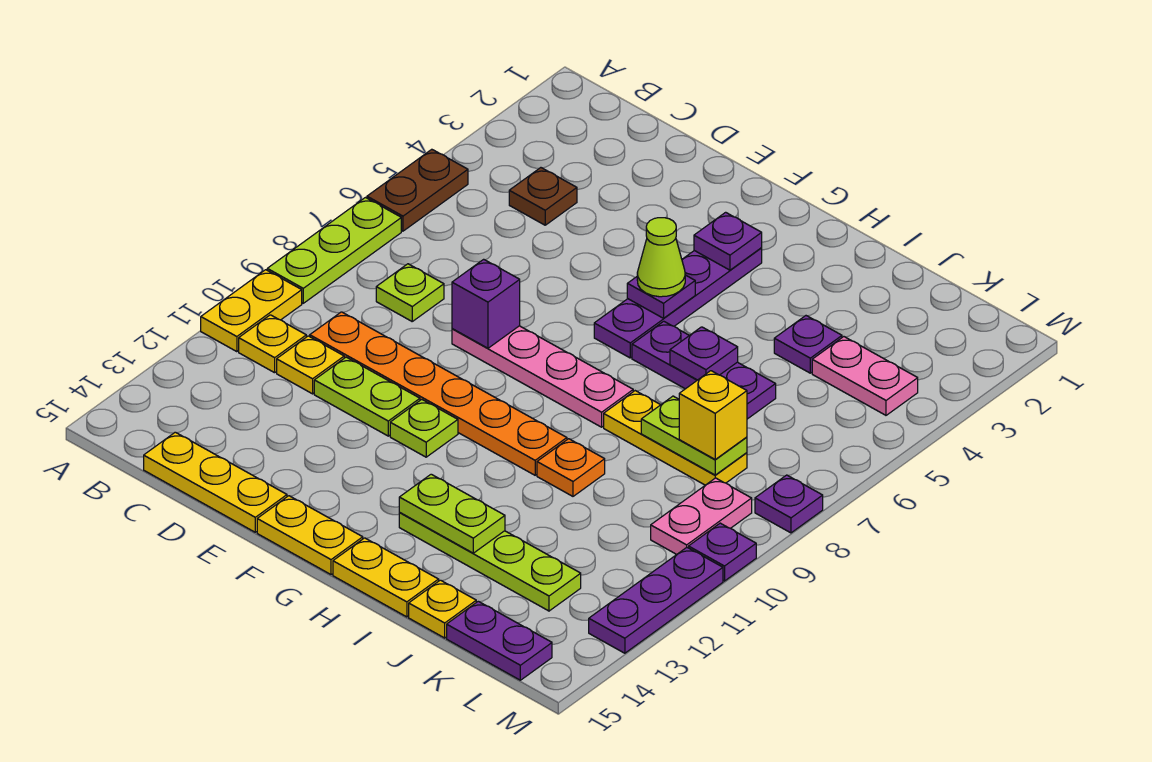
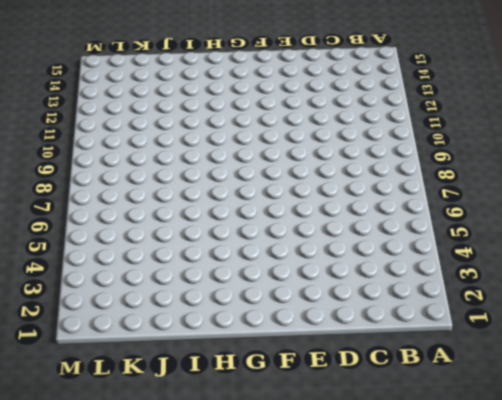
none -> brown plate A5:A6 level 1
none -> lime plate A7:A9 level 1
none -> yellow plate A10:A11 level 1
none -> yellow plate B11 level 1

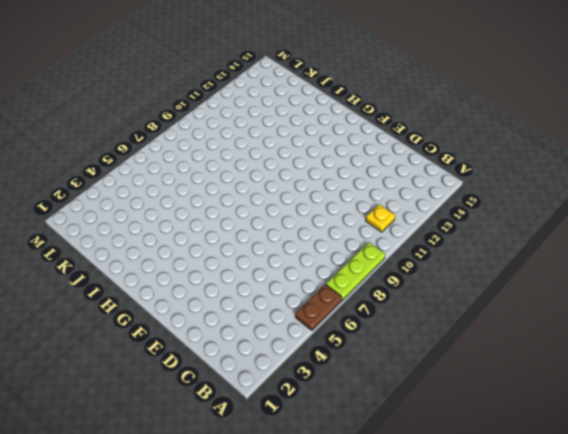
none -> yellow plate A10:A11 level 1
none -> brown plate C4 level 1
none -> lime plate C8 level 1
none -> orange plate C10:H10 level 1

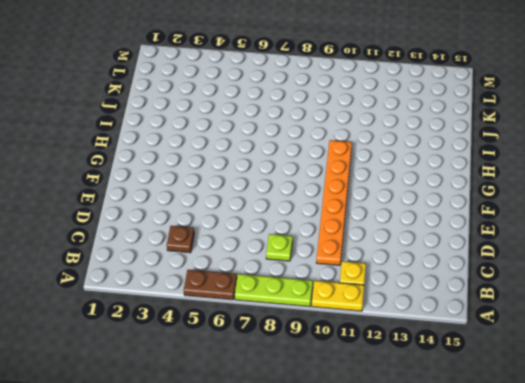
none -> yellow plate C11 level 1
none -> yellow plate C15:E15 level 1
none -> lime plate D11:E11 level 1
none -> pink plate E8:H8 level 1

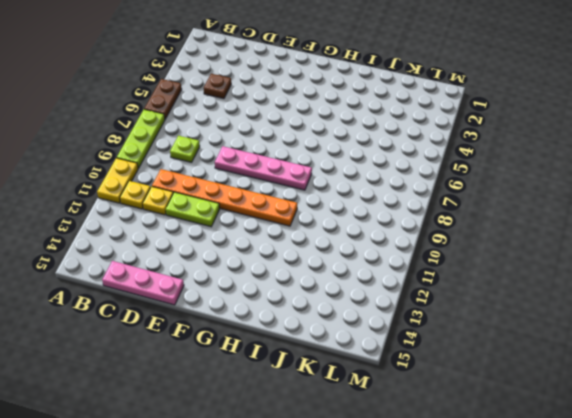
pink plate C15:E15 level 1 -> yellow plate C15:E15 level 1
none -> lime plate F11 level 1
none -> yellow plate F15:G15 level 1
none -> purple plate G3:G6 level 1
none -> purple plate H6:J6 level 1

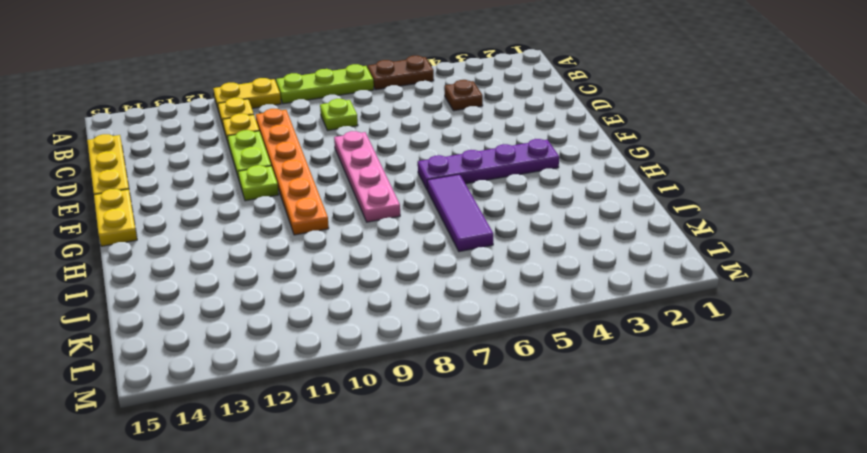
purple tile H6:J6 level 1 -> purple plate H6:J6 level 1
none -> lime plate H13:K13 level 1
none -> yellow plate H15:I15 level 1
none -> yellow plate I8:K8 level 1
none -> orange plate I10 level 1

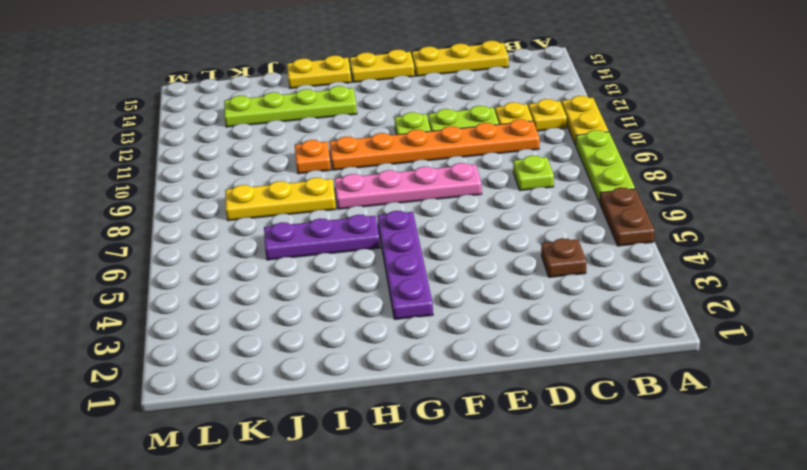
none -> purple plate J4 level 1
none -> yellow plate J15 level 1
none -> pink plate K4:L4 level 1
none -> purple plate K15:L15 level 1

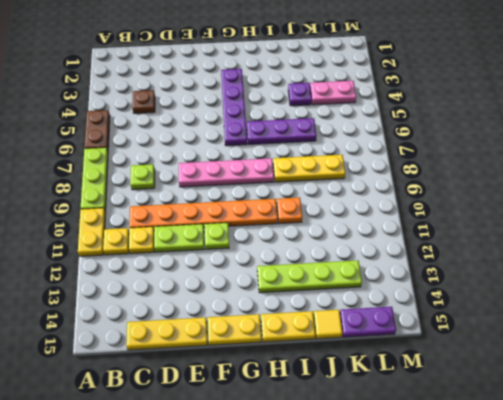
yellow tile J15 level 1 -> yellow plate J15 level 1
none -> pink plate L9:L10 level 1
none -> purple plate M8 level 1
none -> purple plate M10 level 1
none -> purple plate M11:M13 level 1

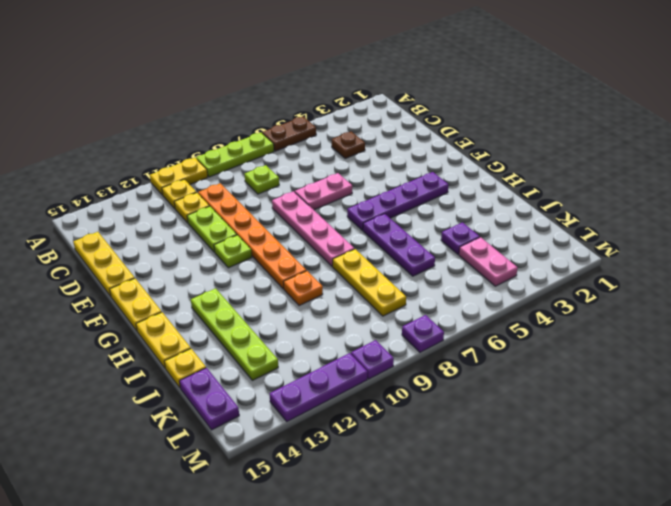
pink plate E6:E7 level 1 -> pink plate L9:L10 level 1
none -> purple brick E8 level 2
none -> purple plate G3 level 2
none -> purple plate G5 level 2
none -> lime plate H13:I13 level 2

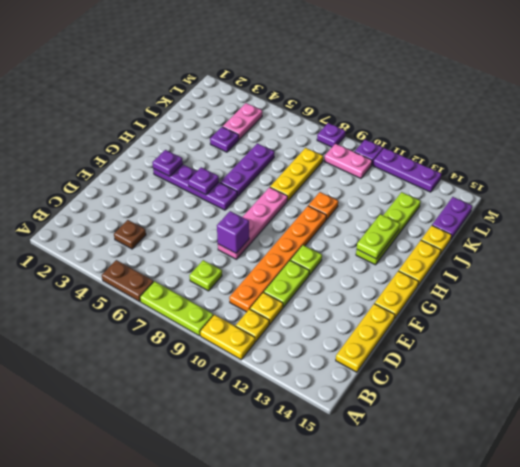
none -> purple plate I6 level 2
none -> lime plate J8:K8 level 2
none -> lime cone G5 level 3
none -> yellow brick K8 level 3

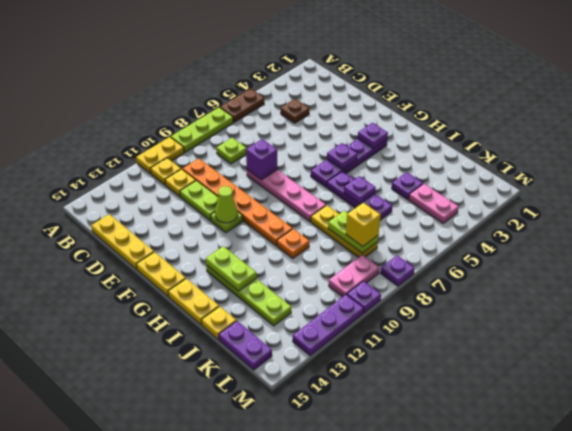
lime cone F11 level 2 -> lime cone G5 level 3

